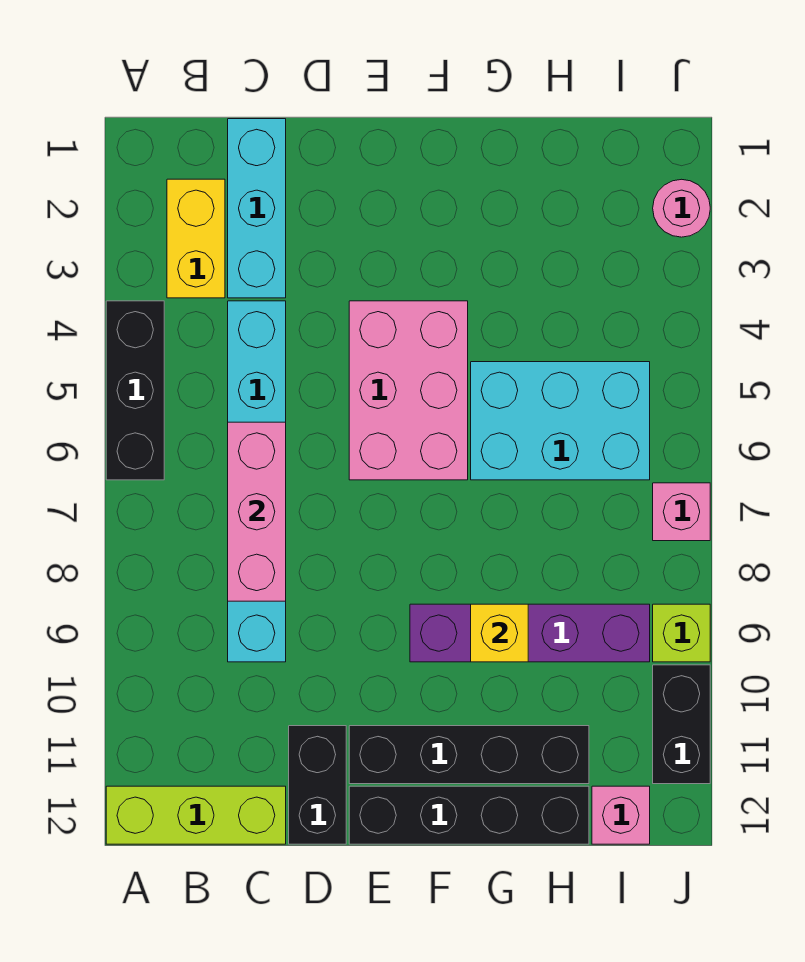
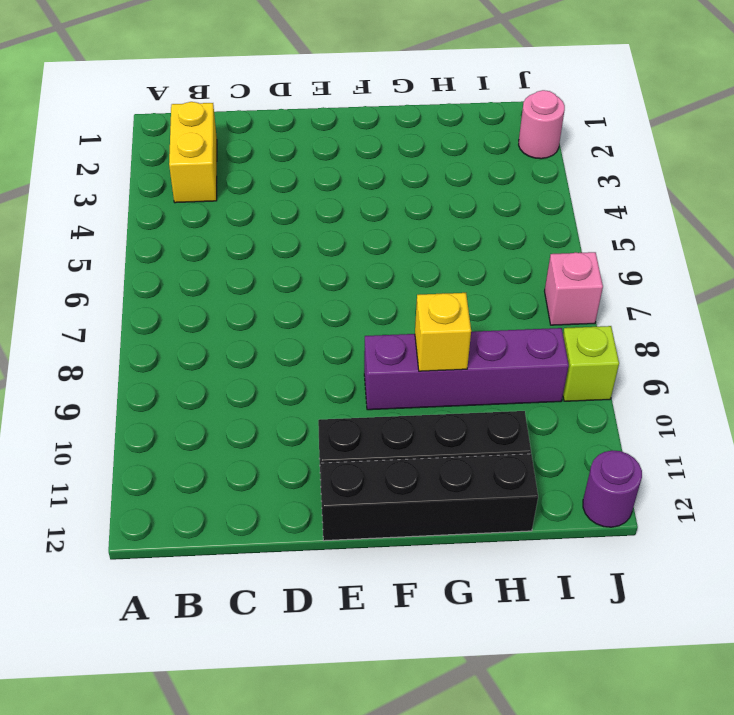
purple round brick J12 level 1 -> none
none -> black brick A4:A6 level 1
none -> lime brick A12:C12 level 1
none -> cyan brick C1:C3 level 1

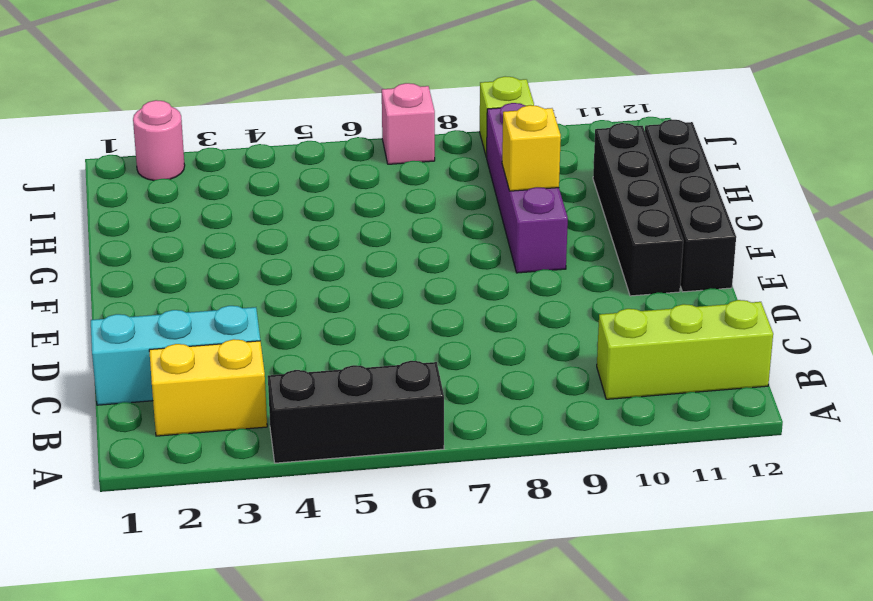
lime brick B10:B12 level 1 -> lime brick A12:C12 level 1
none -> cyan brick C4:C9 level 1
none -> black brick D11:D12 level 1
none -> pink brick E4:F6 level 1

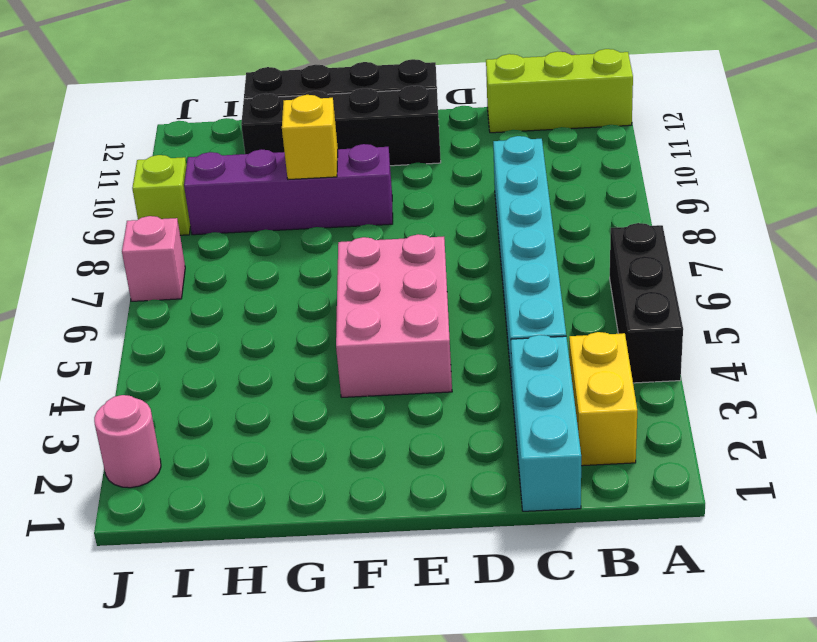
none -> black brick D11:D12 level 1
none -> cyan brick G5:I6 level 1
none -> pink brick I12 level 1

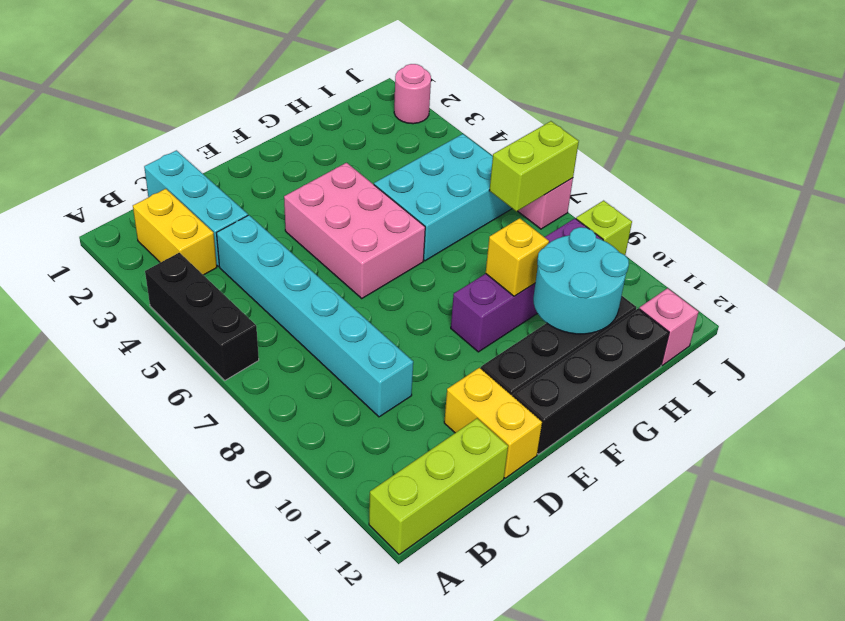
yellow brick D11:D12 level 1 -> black brick D11:D12 level 1
cyan round brick G10:H11 level 2 -> none
lime brick I7:J7 level 2 -> none
none -> black brick J10:J11 level 1
none -> pink brick C6:C8 level 2

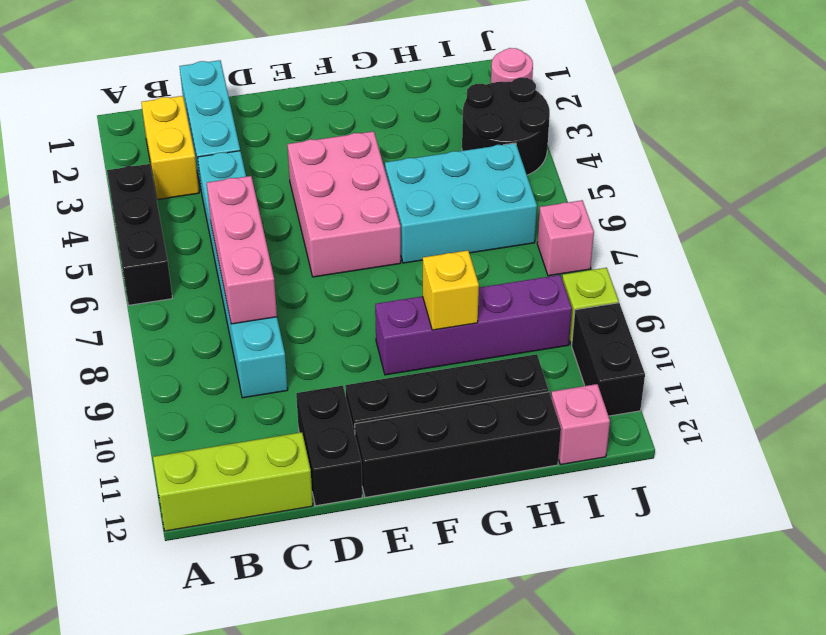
black round brick I3:J4 level 1 -> none

